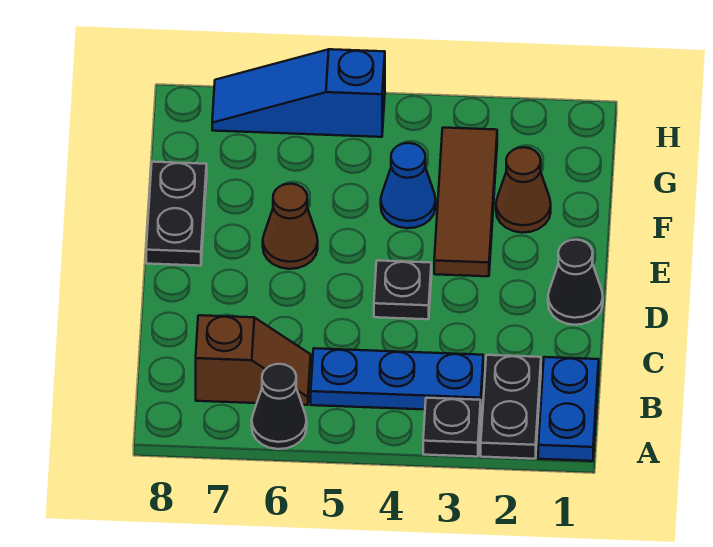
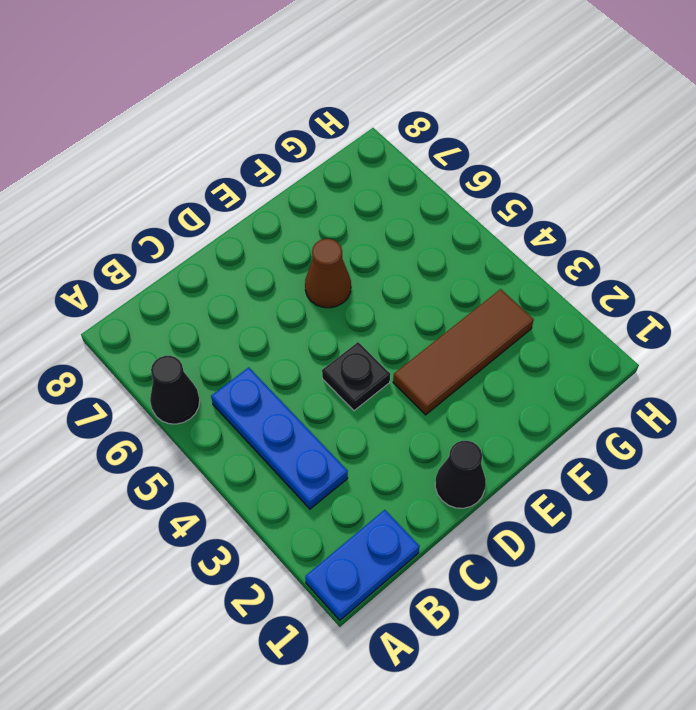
none -> black plate A2:B2 level 1
none -> black plate A3 level 1
none -> brown slope B6:B7 level 1 top 7

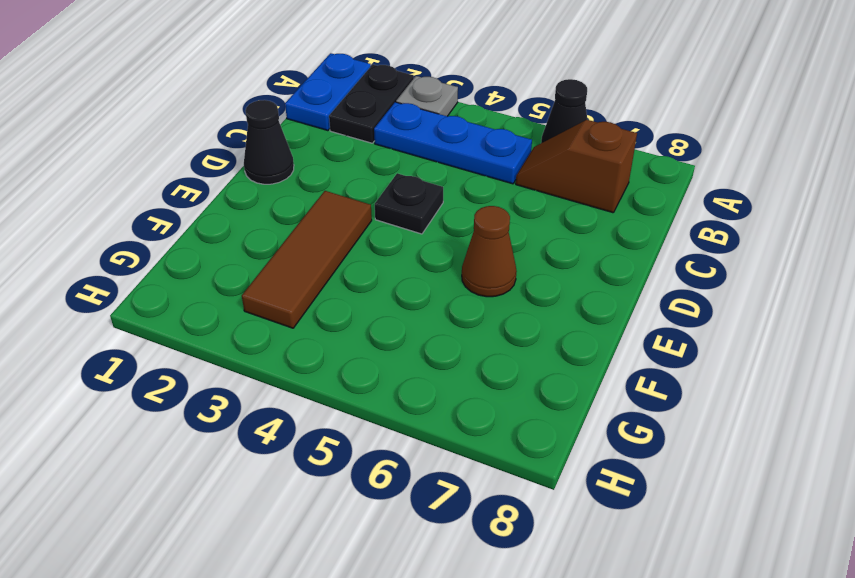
grey plate A3 level 1 -> black plate A3 level 1
none -> black plate E8:F8 level 1
none -> brown cone F2 level 1
none -> blue cone F4 level 1

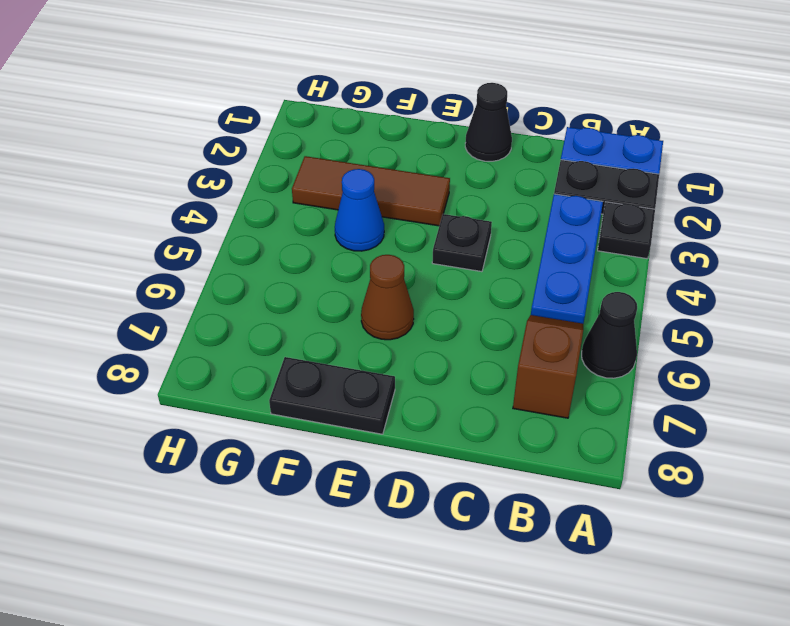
none -> brown cone F2 level 1
none -> blue slope H5:H7 level 1 top 5

